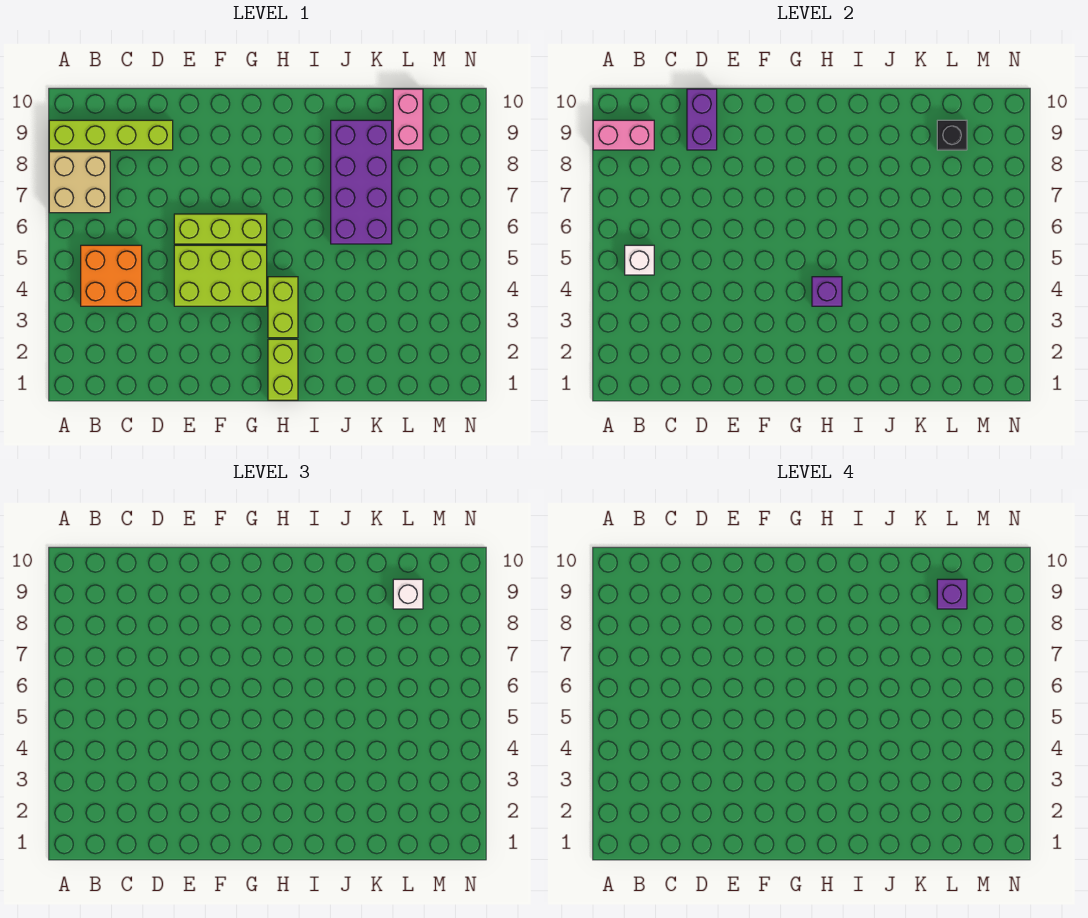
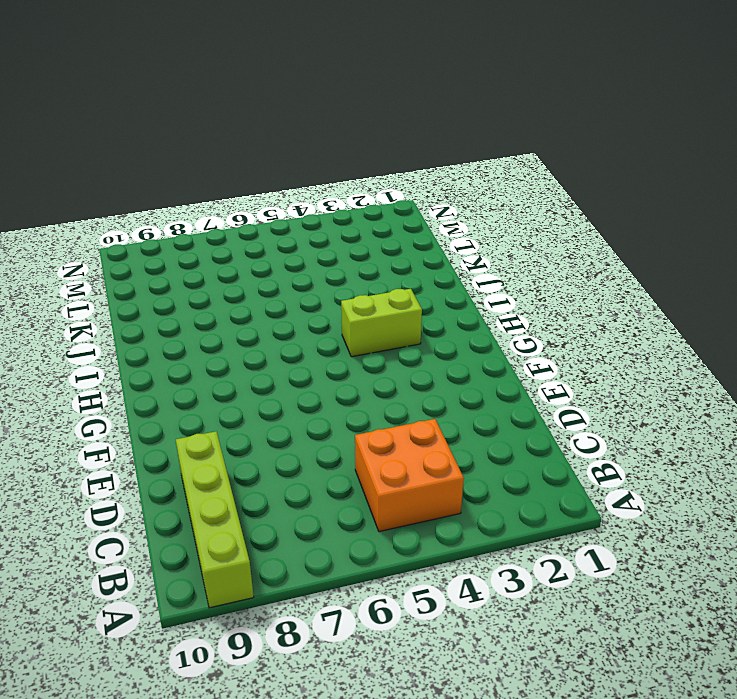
none -> tan brick A7:B8 level 1
none -> lime brick E4:G5 level 1
none -> lime brick E6:G6 level 1

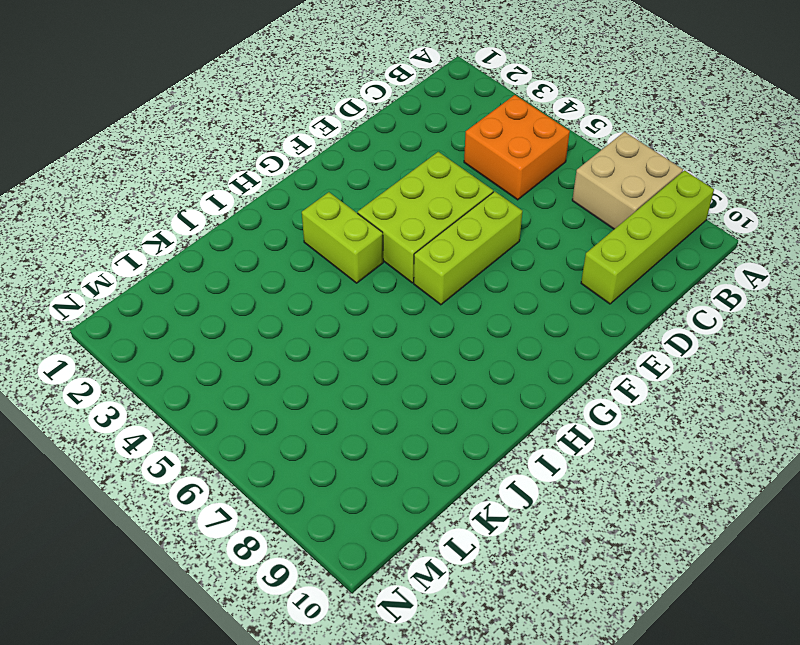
none -> lime brick H1:H2 level 1
none -> purple brick J6:K9 level 1
none -> pink brick L9:L10 level 1

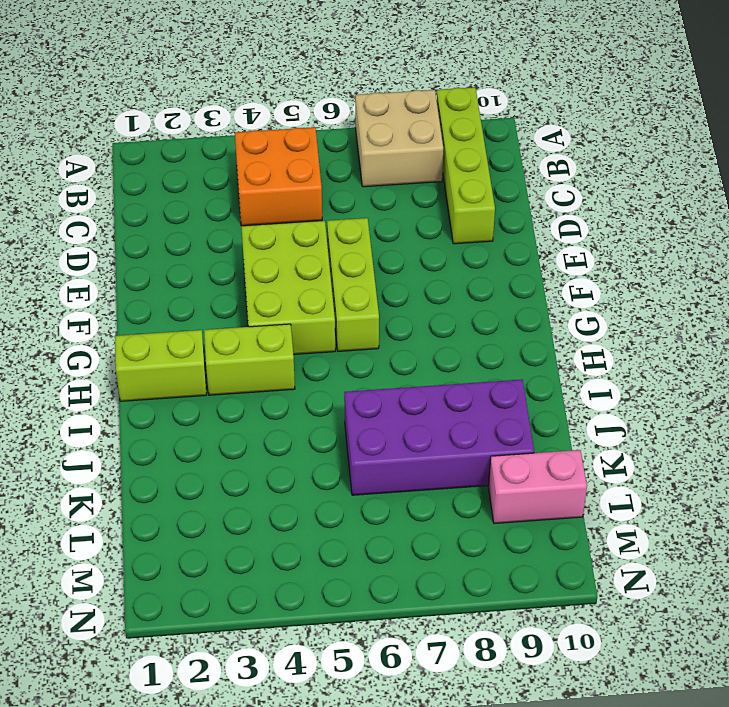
none -> pink brick A9:B9 level 2
none -> white brick B5 level 2
none -> purple brick D9:D10 level 2

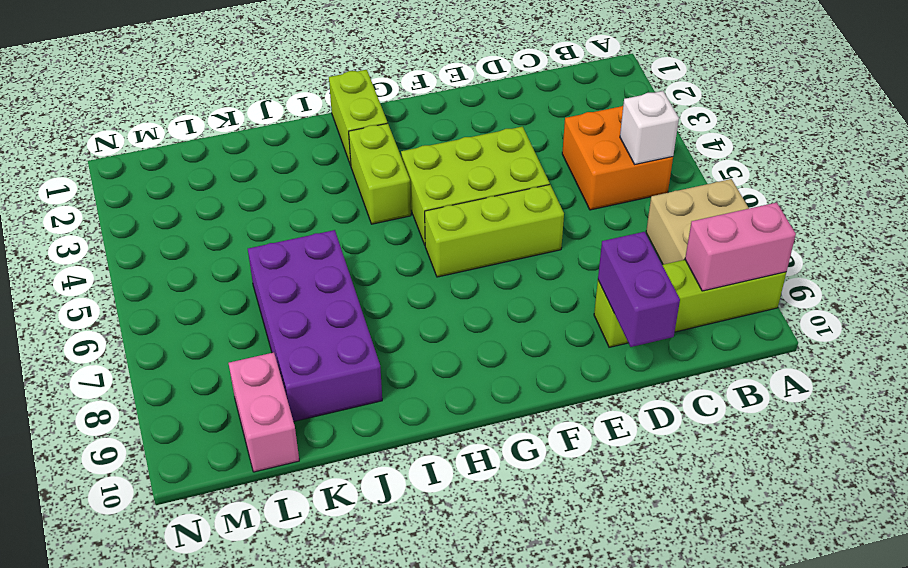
none -> purple brick H4 level 2
none -> black brick L9 level 2
none -> white brick L9 level 3

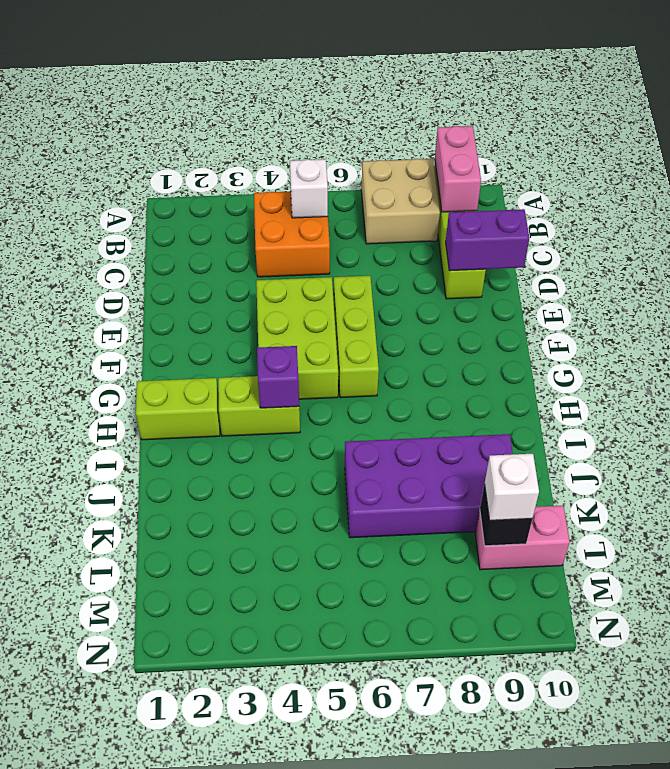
none -> purple brick L9 level 4

